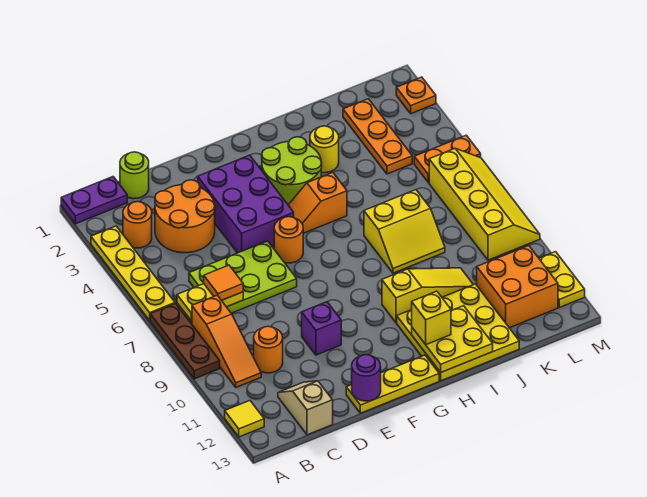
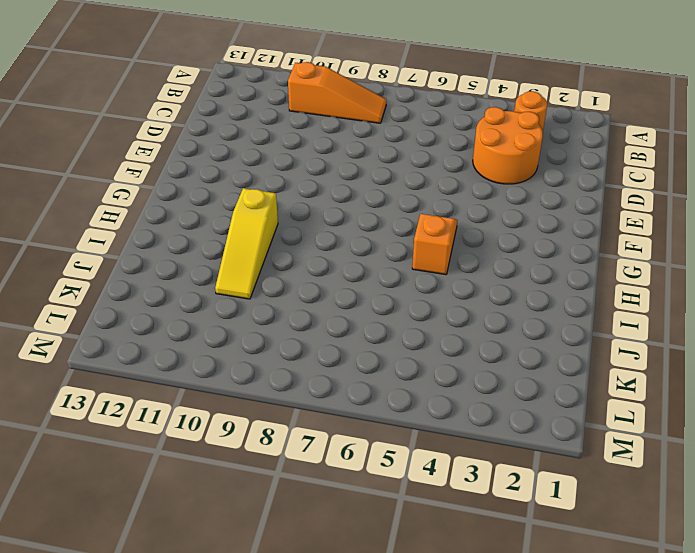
orange slope B8:B10 level 1 top 10 -> orange slope B8:B10 level 1 top 8
none -> purple plate A1:B1 level 1
none -> yellow plate A3:A6 level 1
none -> brown plate A7:A9 level 1
none -> yellow tile A12 level 1

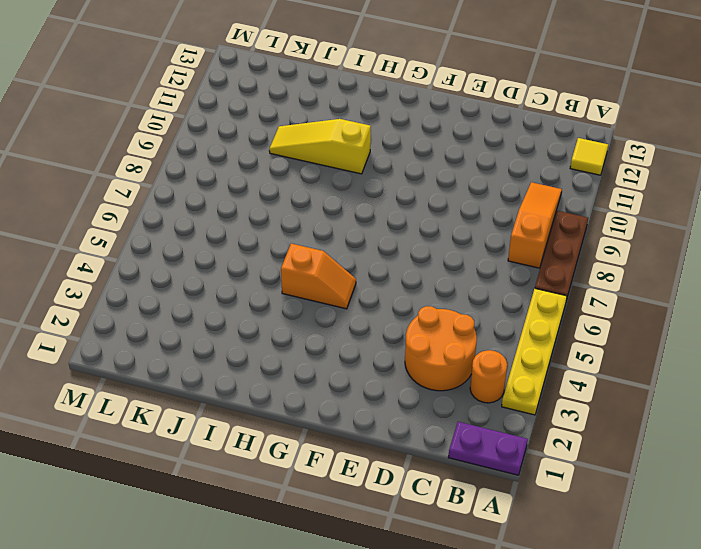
none -> lime round brick C1 level 1
none -> lime plate C6:E7 level 1
none -> orange round brick C10 level 1
none -> tan slope C12:C13 level 1 top 13

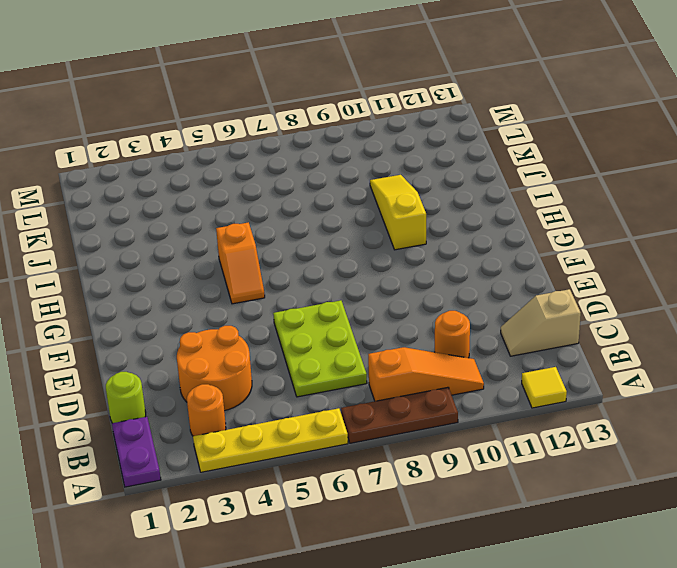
none -> purple brick E3:F5 level 1
none -> purple brick E10 level 1
none -> yellow plate E13:G13 level 1
none -> orange round brick F6 level 1

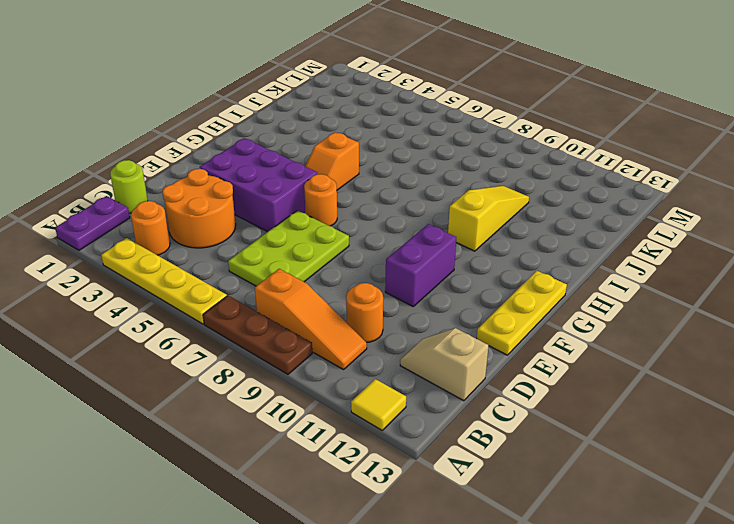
purple brick E10:F10 level 1 -> purple brick E10 level 1
none -> lime round brick G3:H4 level 1
none -> yellow plate H11:J13 level 1
none -> yellow round brick I3 level 1
none -> yellow slope I7:J8 level 1 top 7

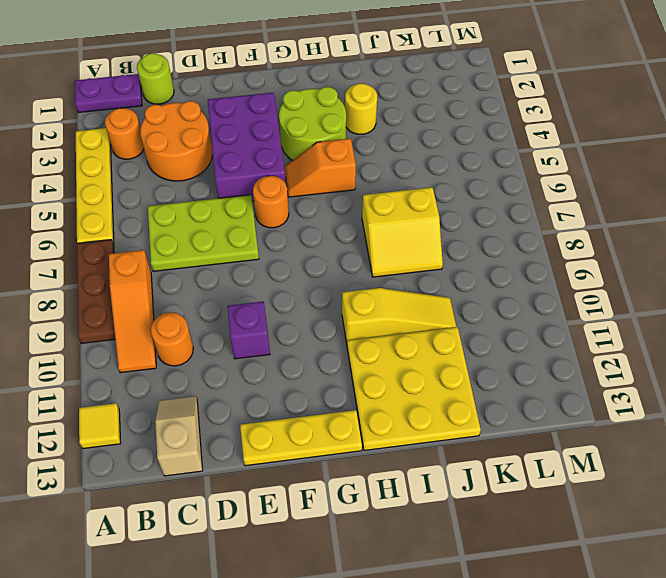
none -> orange plate K2:K4 level 1
none -> orange brick K11:L12 level 1
none -> orange plate L5:M5 level 1
none -> yellow slope L6:M9 level 1 top L

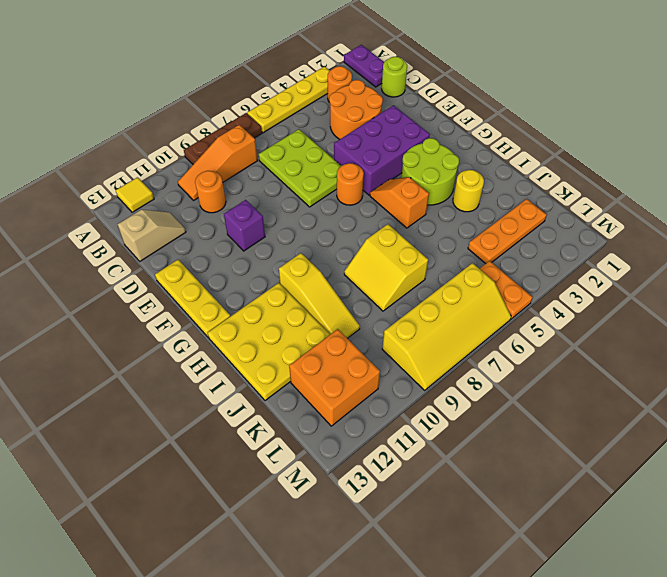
none -> orange plate M2 level 1
none -> yellow plate M11:M12 level 1
none -> yellow plate B7:C7 level 2
none -> purple round brick E13 level 2

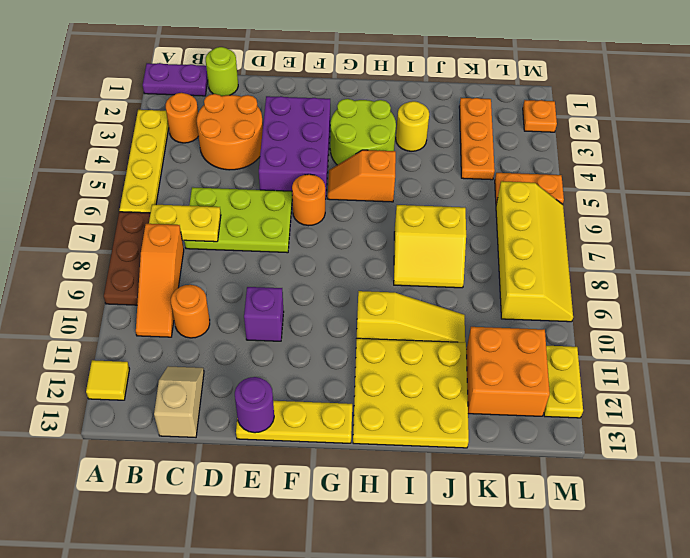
none -> yellow plate H12:I13 level 2
none -> orange tile C7 level 3
none -> yellow brick H12 level 3

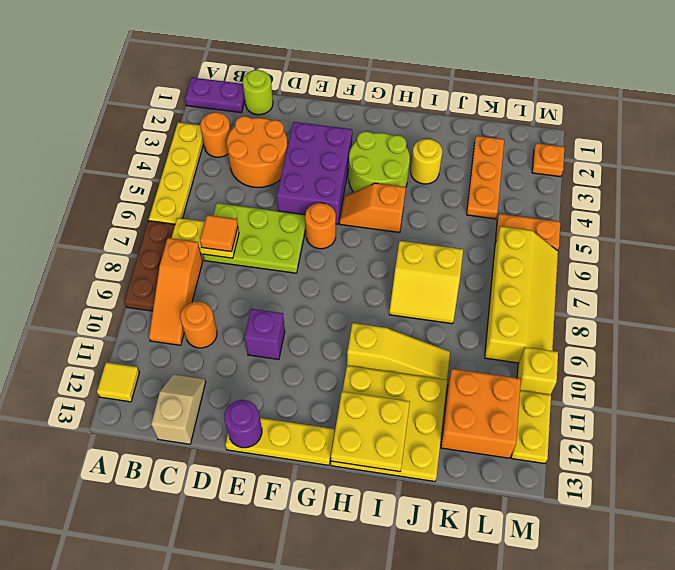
yellow brick M10 level 1 -> yellow brick H12 level 3

